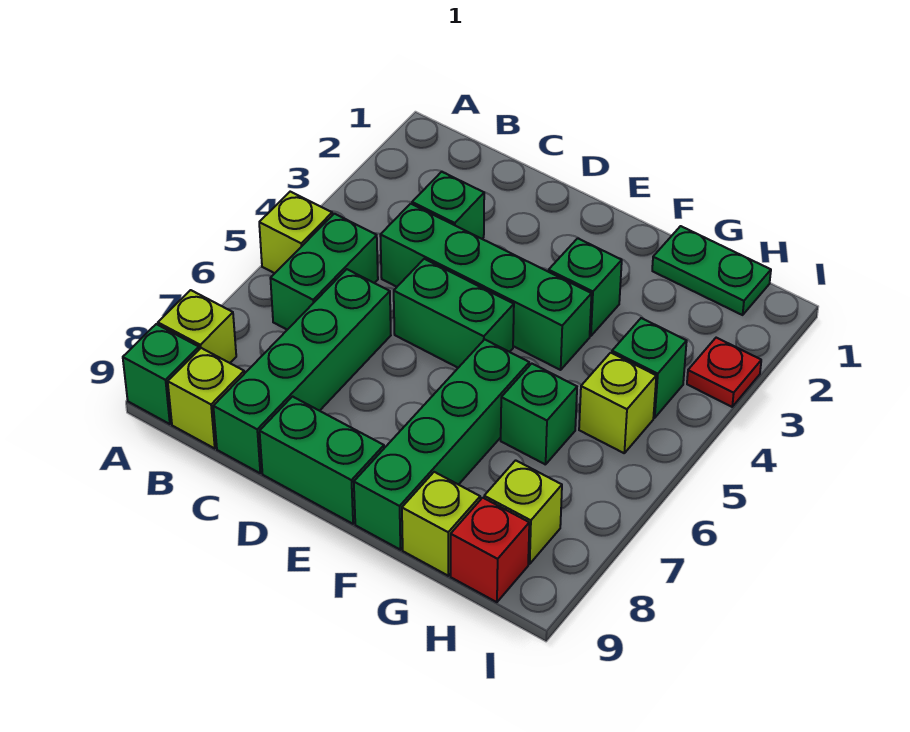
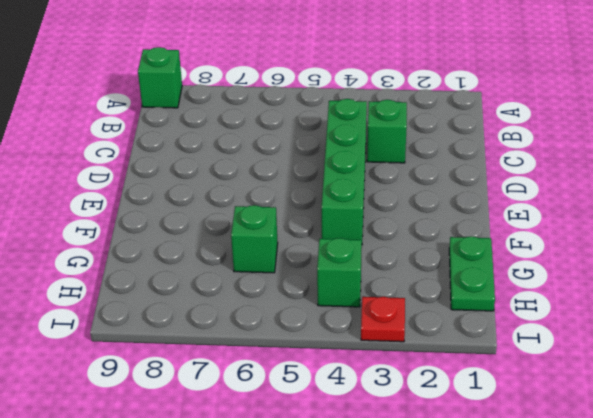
none -> lime brick A5 level 1
none -> lime brick A8 level 1
none -> green brick B5:B6 level 1

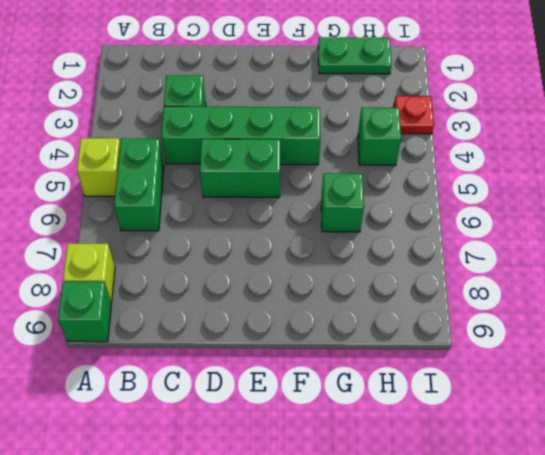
none -> lime brick B9 level 1
none -> green brick C6:C9 level 1
none -> green brick D9:E9 level 1

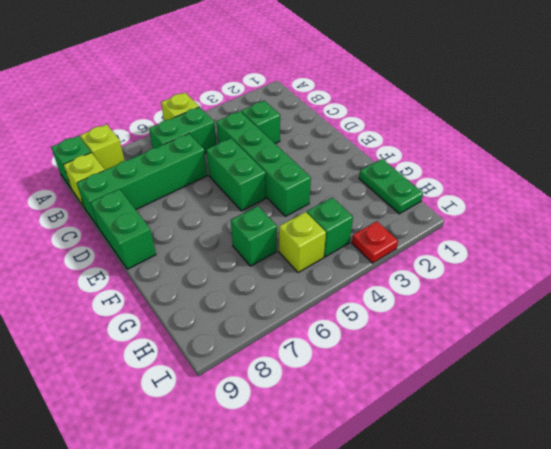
none -> green brick F3 level 1
none -> green brick F6:F9 level 1
none -> lime brick G9 level 1

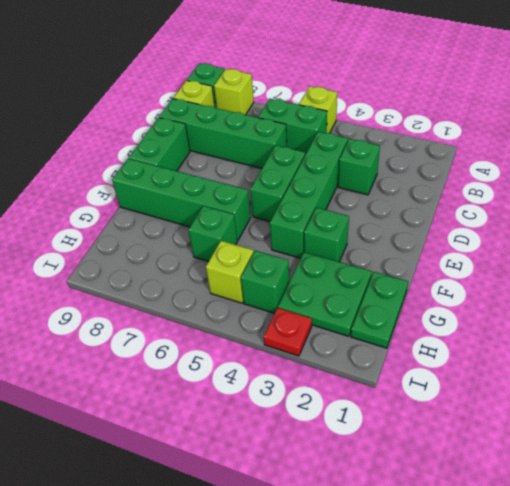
green plate G2:H3 level 1 -> none
none -> lime brick G9 level 1
none -> lime brick H8 level 1
none -> red brick H9 level 1

